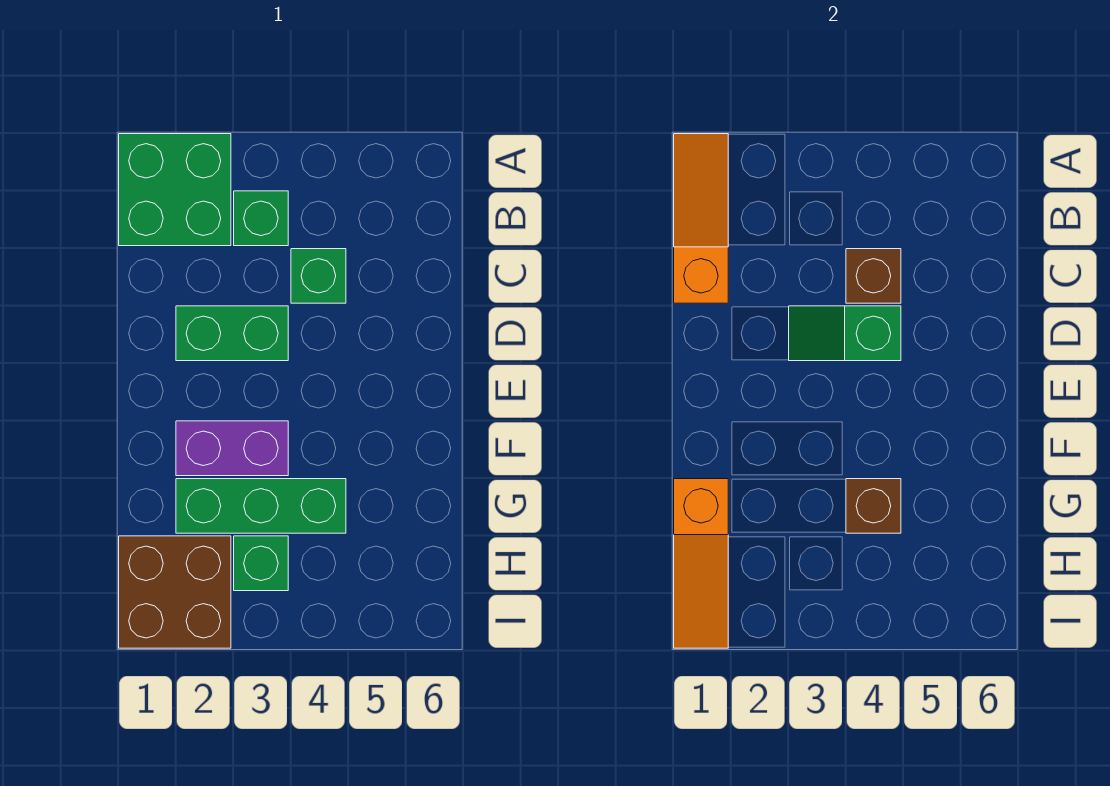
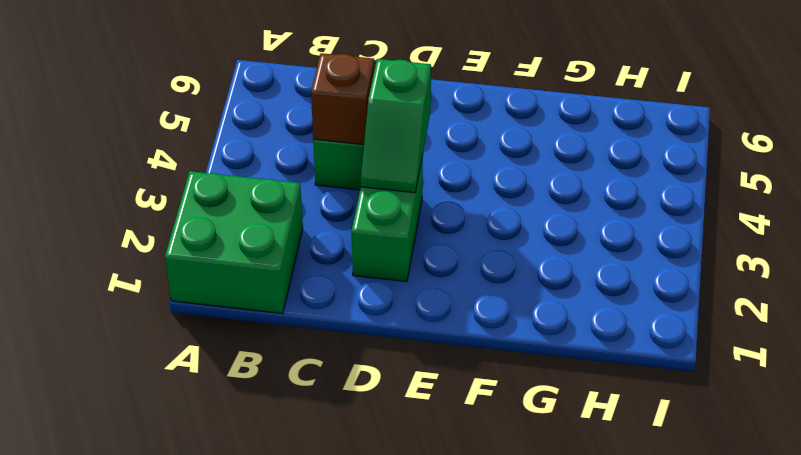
none -> green brick B3 level 1
none -> purple brick F2:F3 level 1
none -> green brick G2:G4 level 1

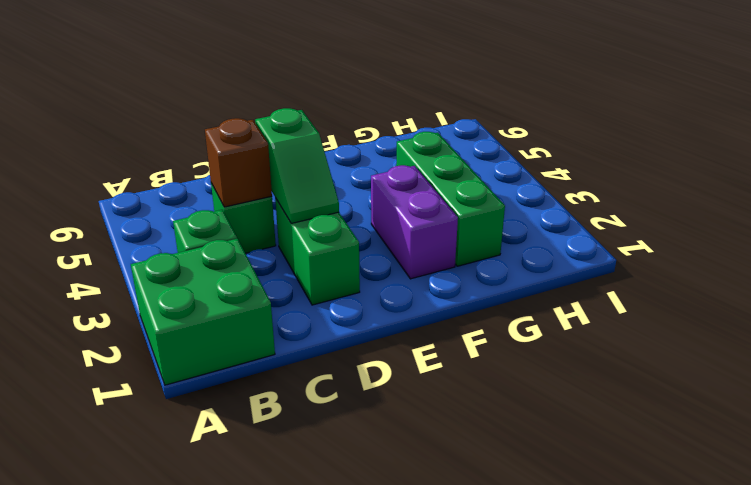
none -> brown brick H1:I2 level 1
none -> green brick H3 level 1
none -> orange slope A1:C1 level 2 top C

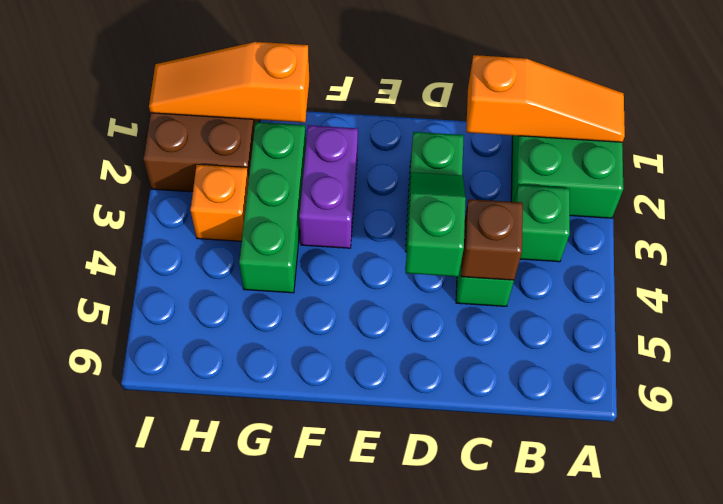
orange brick H3 level 1 -> green brick H3 level 1
none -> brown brick G4 level 2

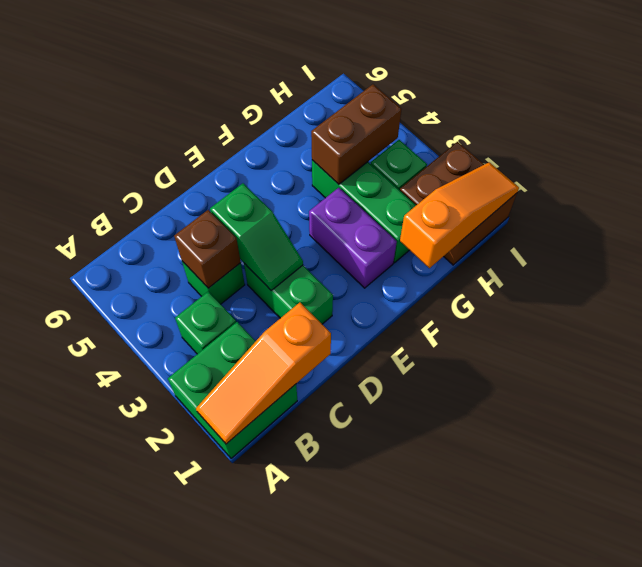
brown brick G4:H4 level 2 -> brown brick G4 level 2

